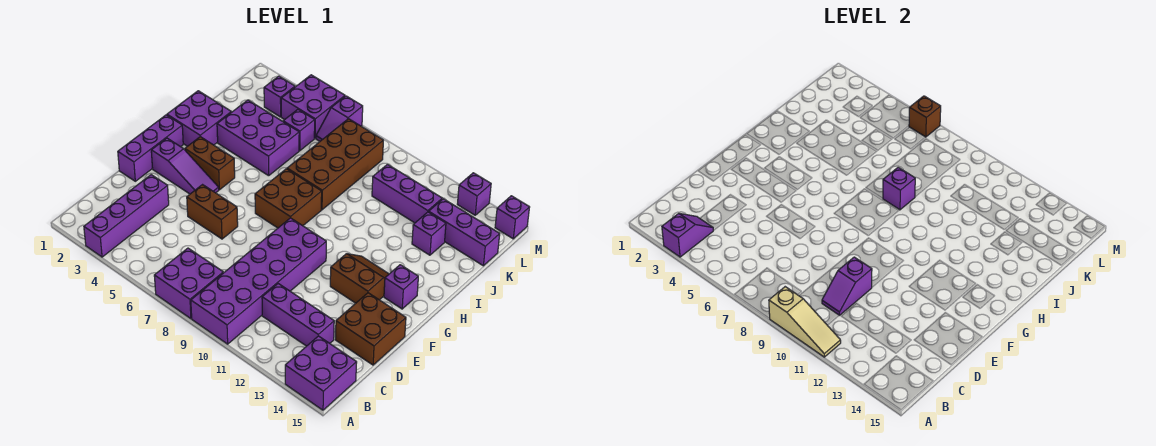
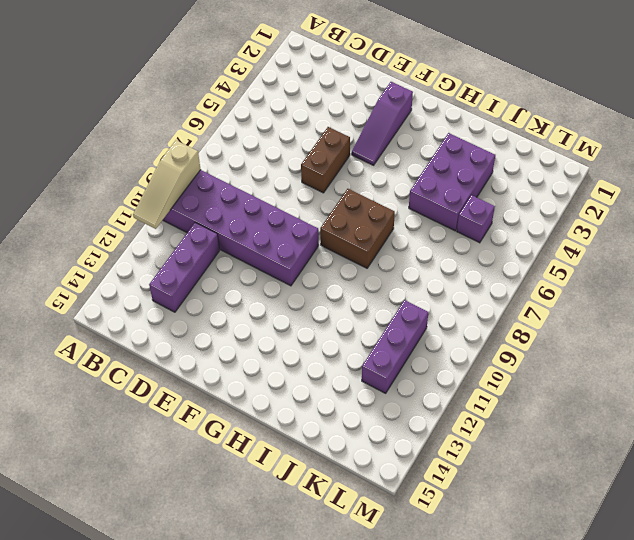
none -> purple brick A3:D3 level 1
none -> purple brick A7:B8 level 1
none -> purple brick A14:B15 level 1
none -> brown brick D14:E15 level 1

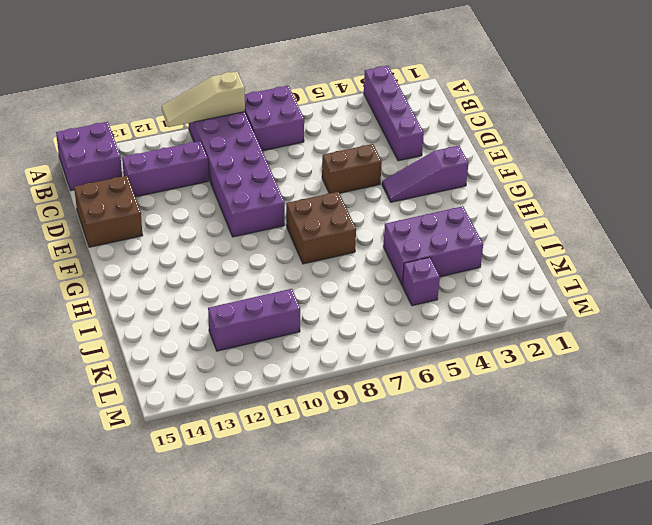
none -> purple brick E1:G1 level 1
none -> brown slope F12:G13 level 1 top F
none -> brown brick G3:G4 level 1
none -> purple brick G14 level 1

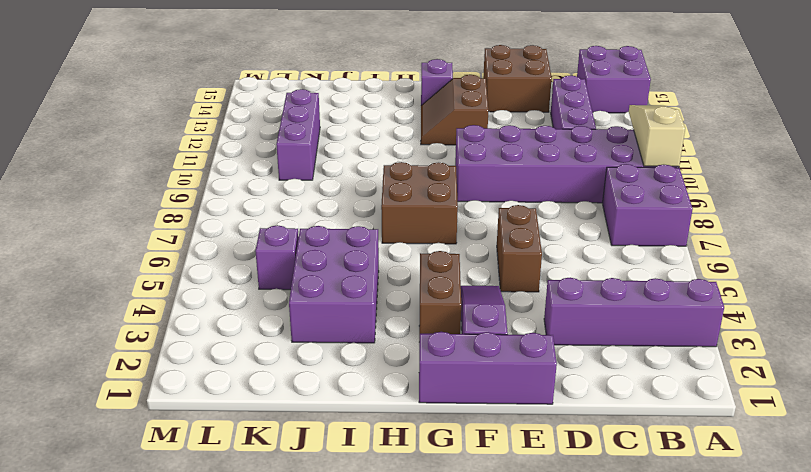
none -> purple brick H1:I2 level 1
none -> brown brick I7:L8 level 1
none -> purple brick J13 level 1
none -> purple brick K13:K15 level 1

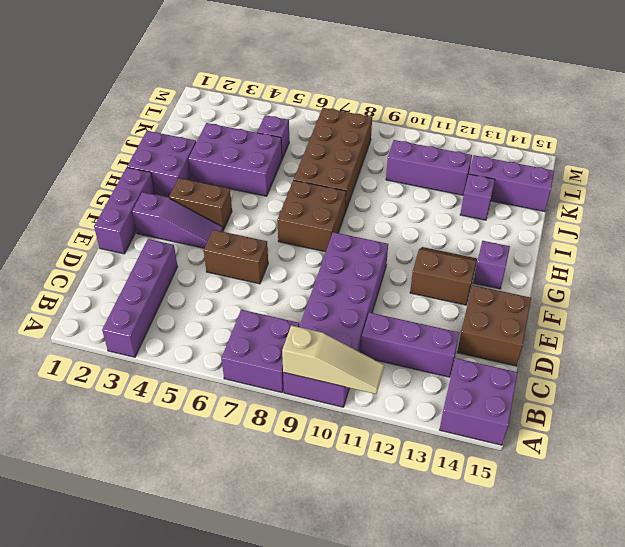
none -> purple brick L3 level 1
none -> purple brick L4:M5 level 1
none -> purple slope L6:M6 level 1 top M
none -> purple brick M13 level 1

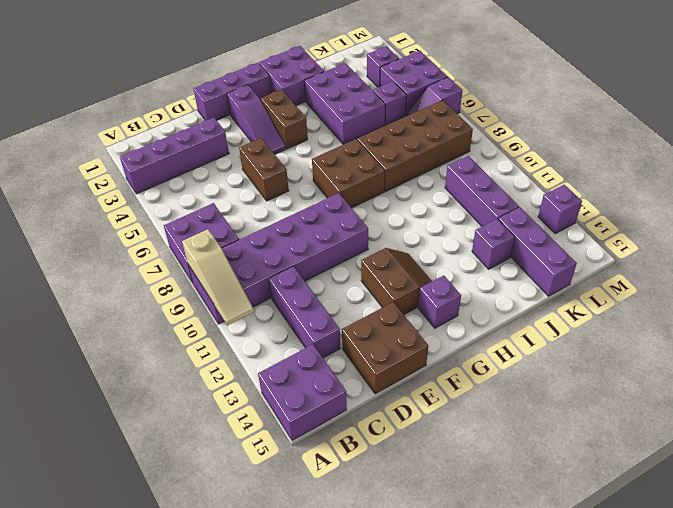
none -> purple brick M15 level 1
none -> purple slope A3:B3 level 2 top A
none -> purple slope C10:D10 level 2 top D
none -> purple brick I8 level 2

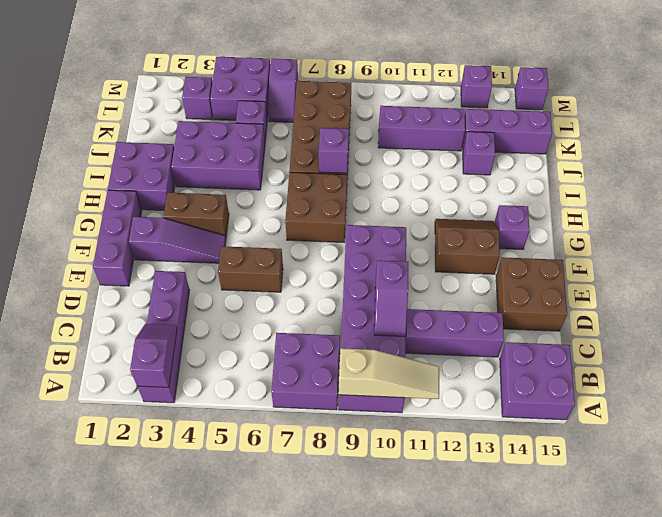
none -> brown brick M6 level 2

